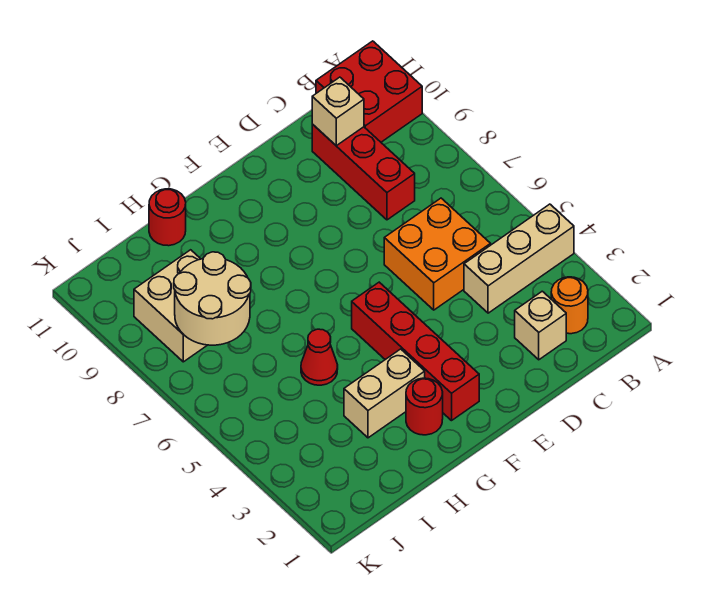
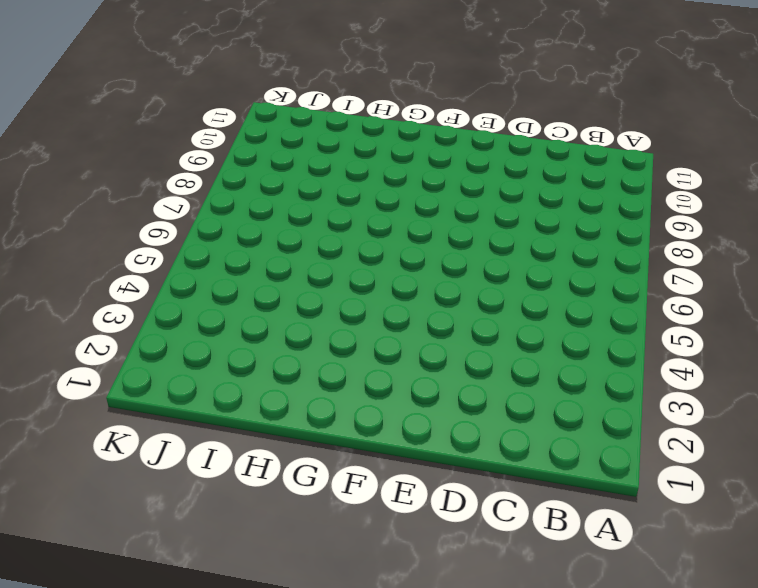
none -> tan brick A4:C4 level 1
none -> red brick A10:B11 level 1
none -> orange round brick B2 level 1

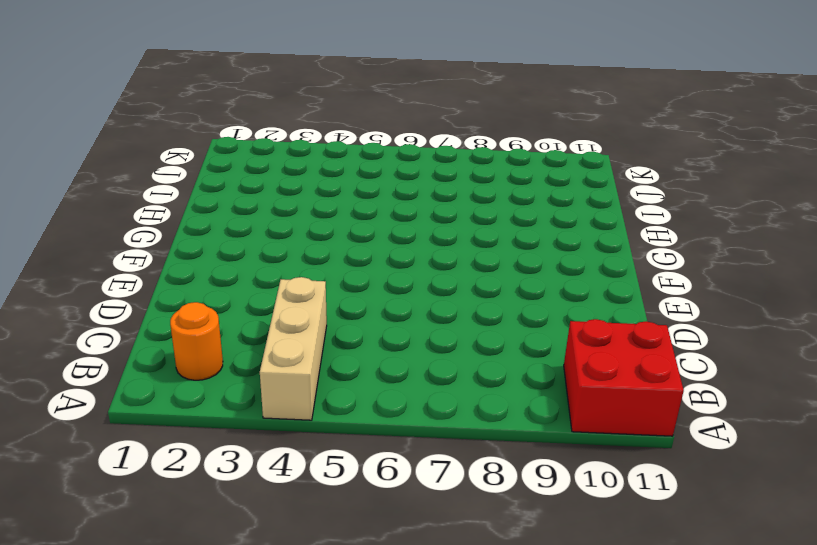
none -> tan brick C2 level 1
none -> orange brick C5:D6 level 1
none -> red brick C8:C10 level 1

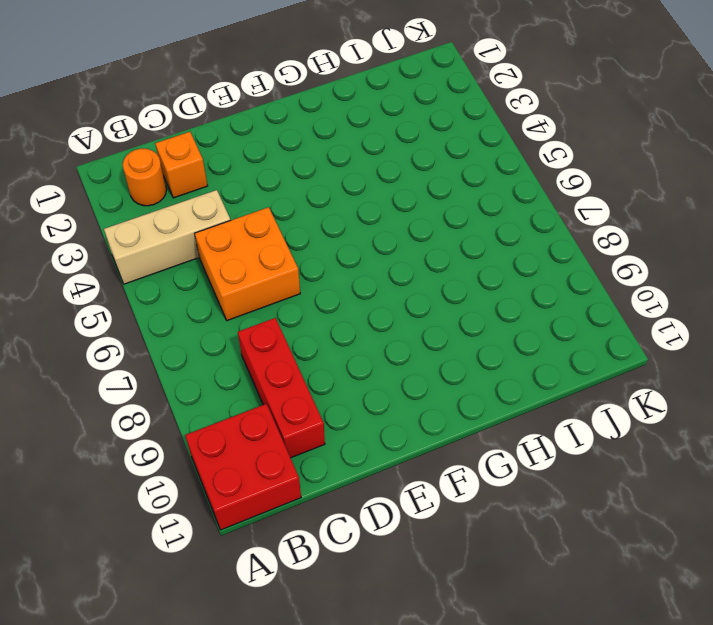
orange brick C2 level 1 -> tan brick C2 level 1
none -> red brick F2:F5 level 1
none -> red round brick G2 level 1
none -> tan brick G3:H3 level 1

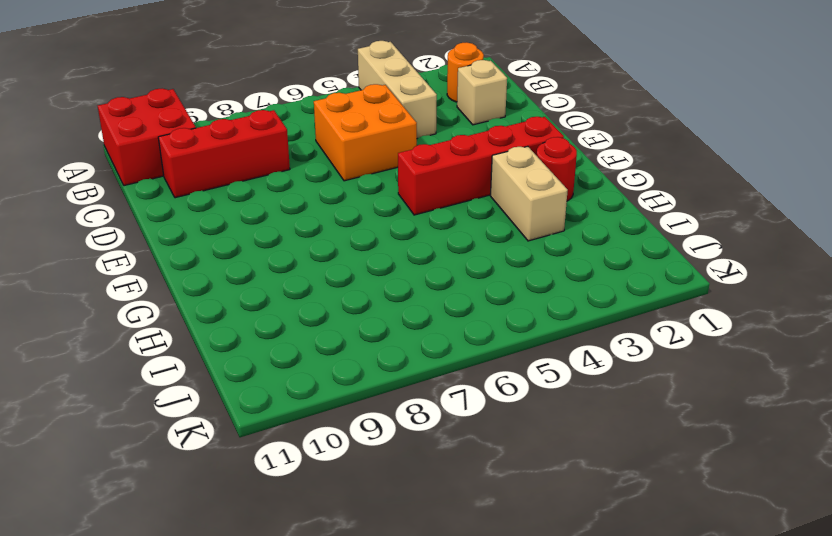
none -> red cone H5 level 1
none -> red round brick H11 level 1
none -> tan brick I8:J9 level 1

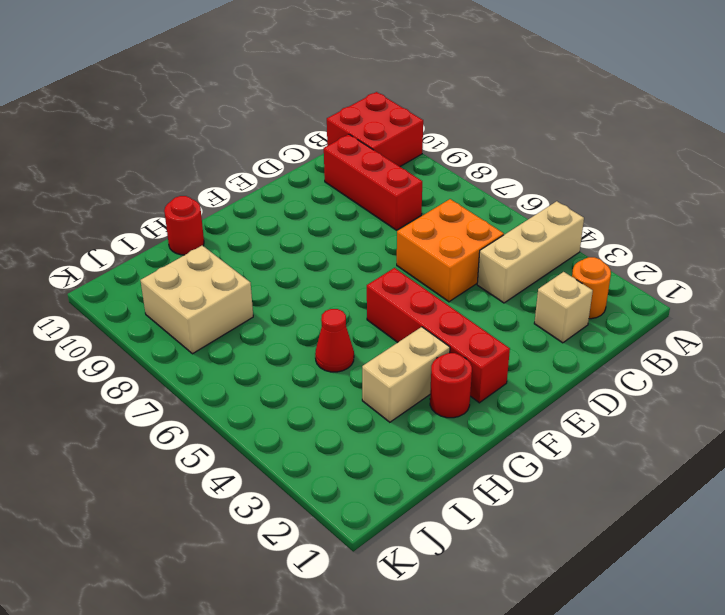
none -> tan brick C10 level 2
none -> tan round brick I7:J8 level 2

